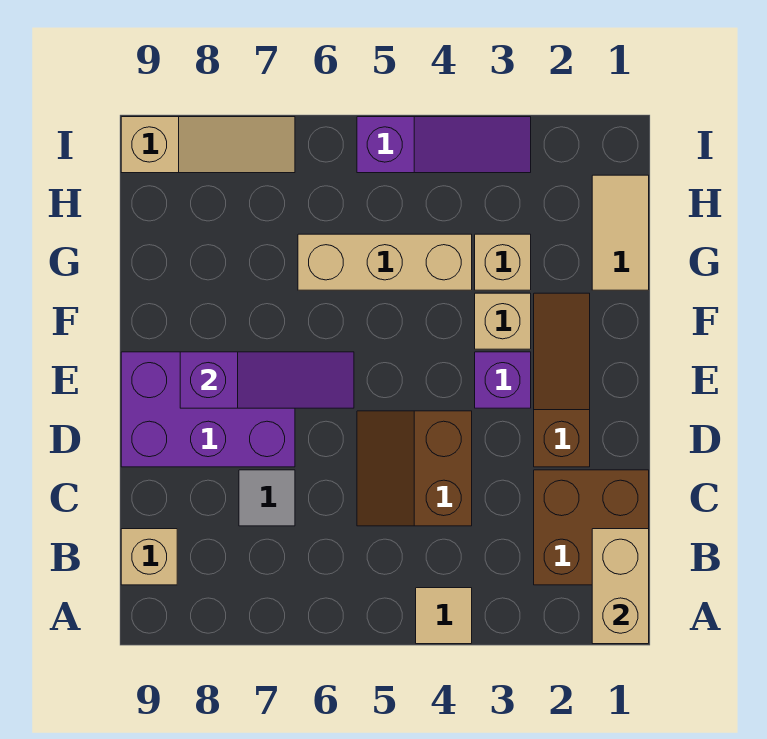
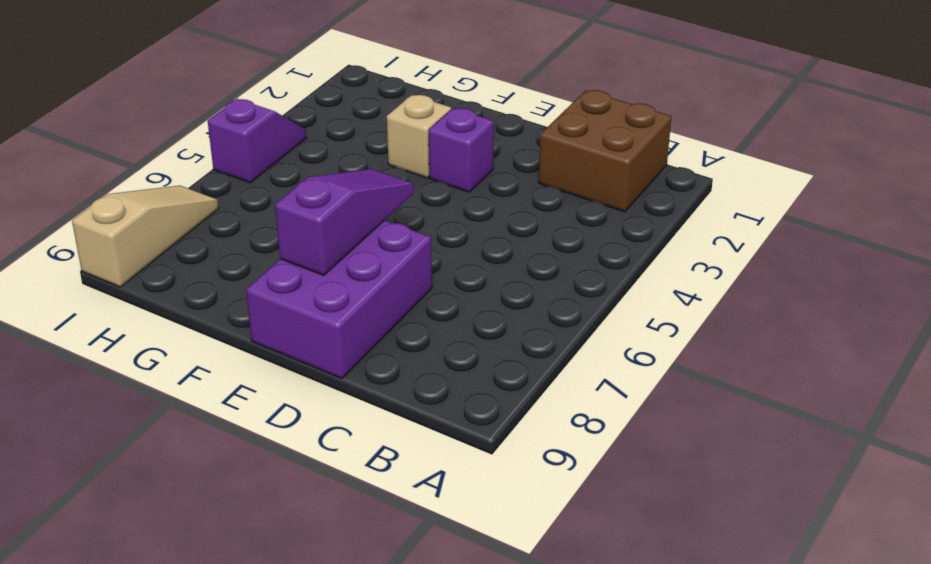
purple slope I4:I5 level 1 top 5 -> purple slope I3:I5 level 1 top 5
none -> tan tile A4 level 1
none -> tan brick B9 level 1
none -> brown slope C4:D5 level 1 top 4

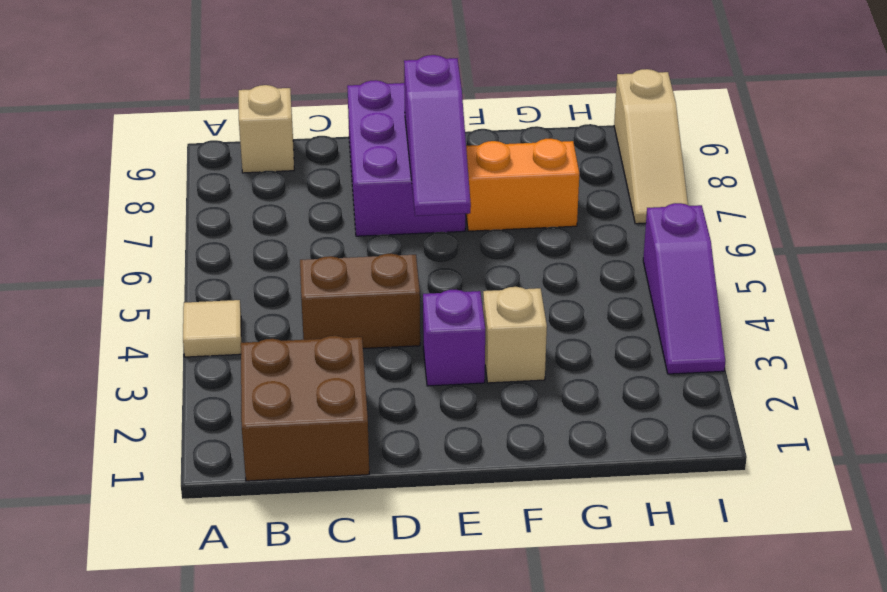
orange brick F7:G7 level 1 -> none
none -> grey tile C7 level 1
none -> brown slope D2:F2 level 1 top D
none -> tan tile G1:H1 level 1

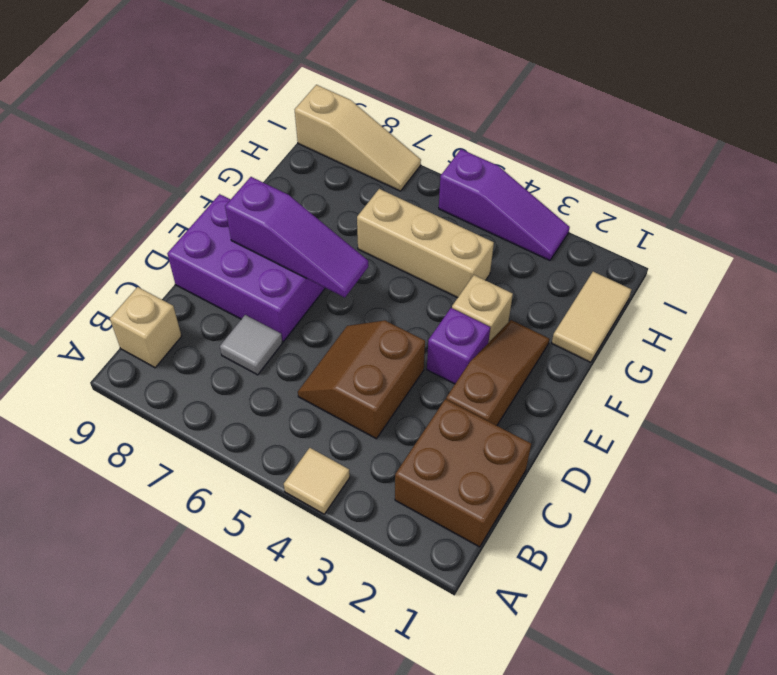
none -> tan brick G3 level 1
none -> tan brick A1:B1 level 2

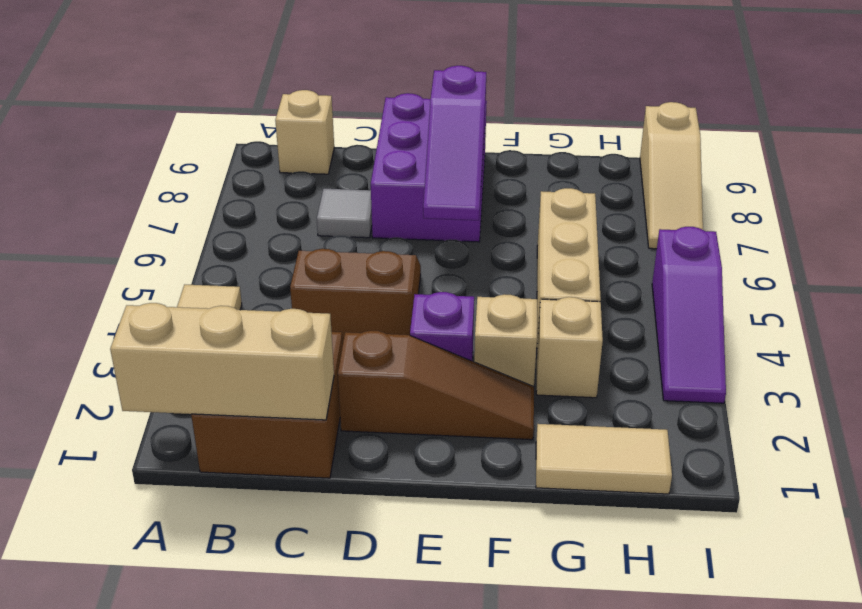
tan brick A1:C1 level 2 -> tan brick A1:B1 level 2

